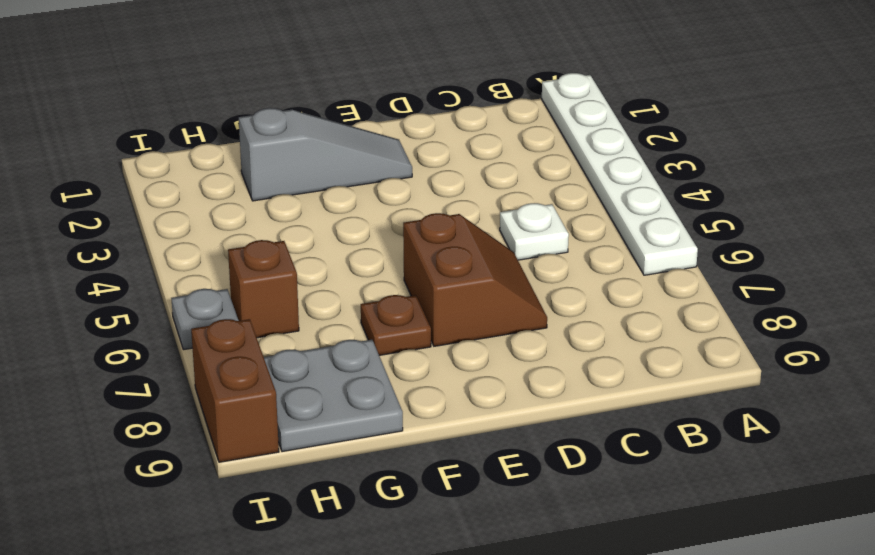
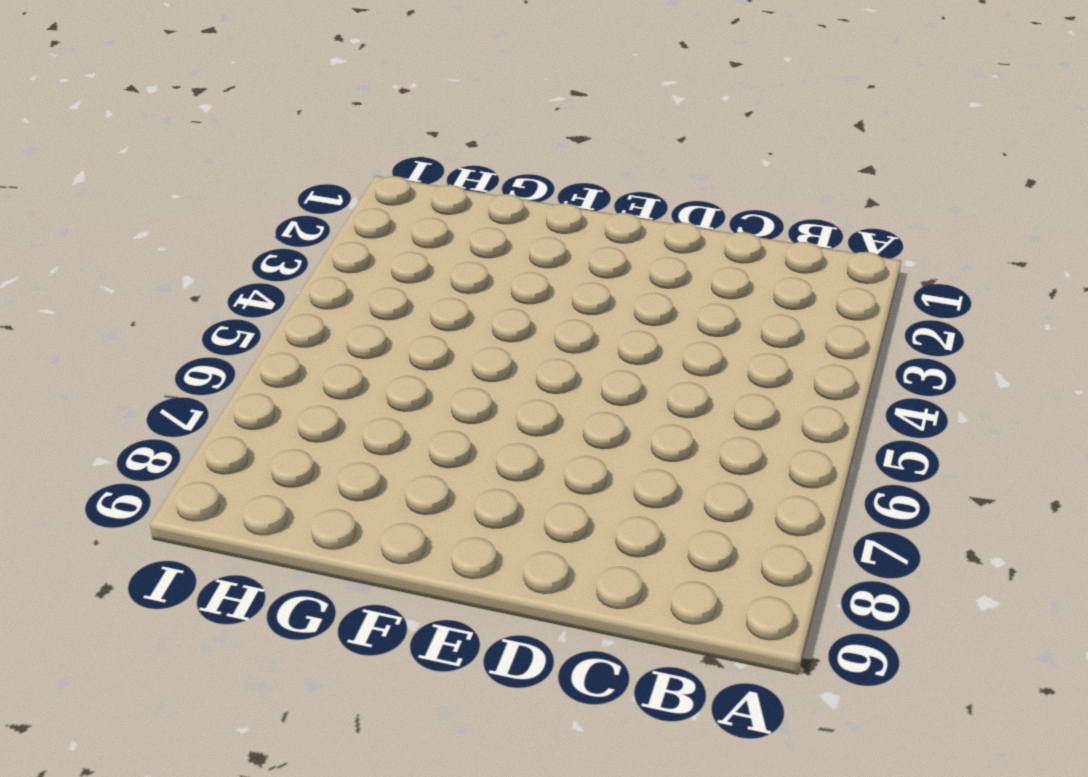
none -> white plate A1:A6 level 1
none -> white plate C5 level 1

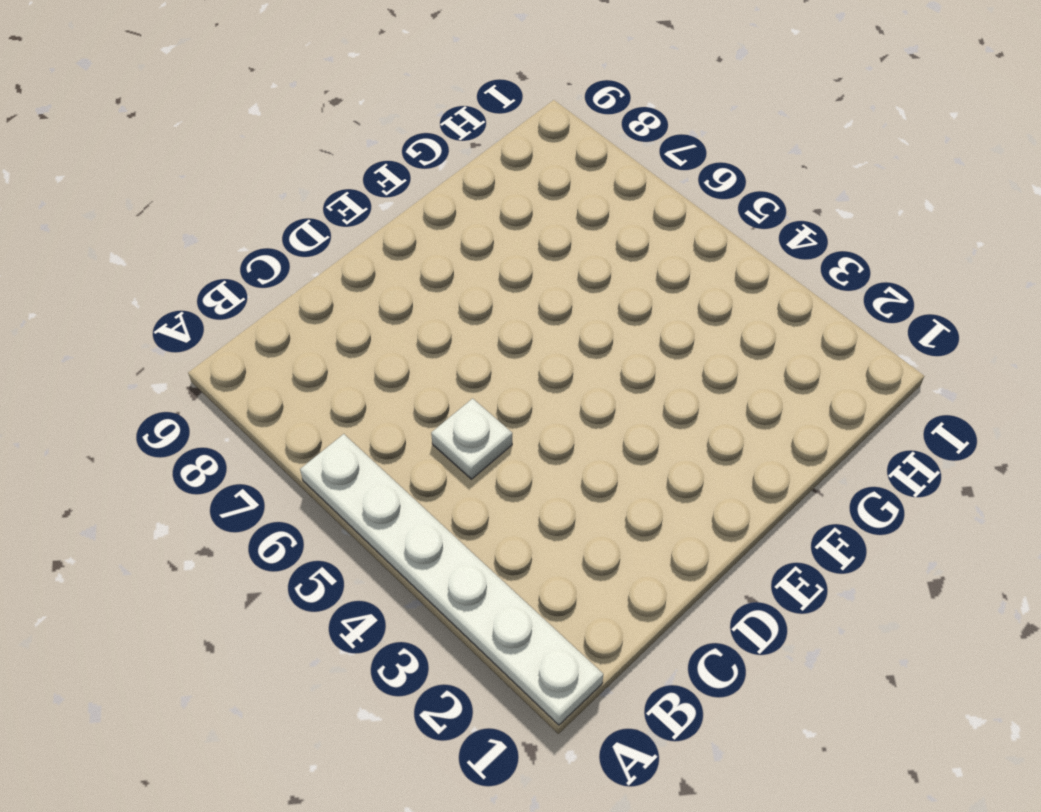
none -> brown slope D6:E7 level 1 top E
none -> grey slope E2:G2 level 1 top G

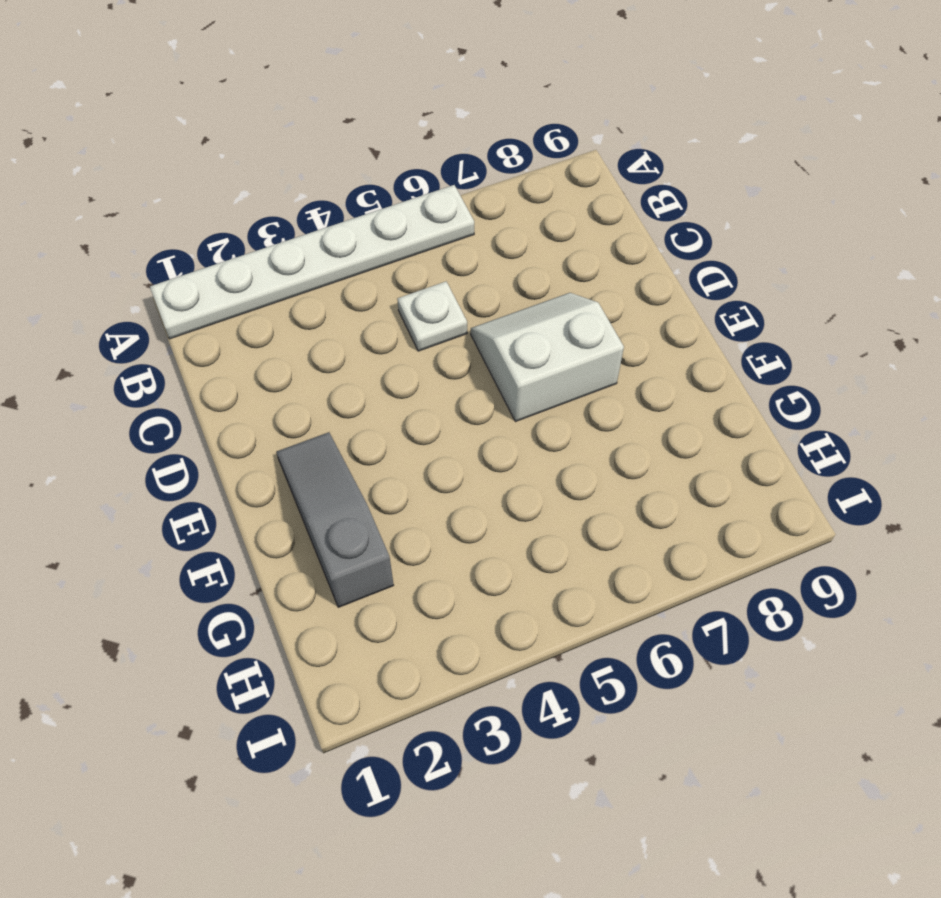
white slope D6:E7 level 1 top E -> brown slope D6:E7 level 1 top E
none -> brown plate F7 level 1
none -> grey plate G8:H9 level 1

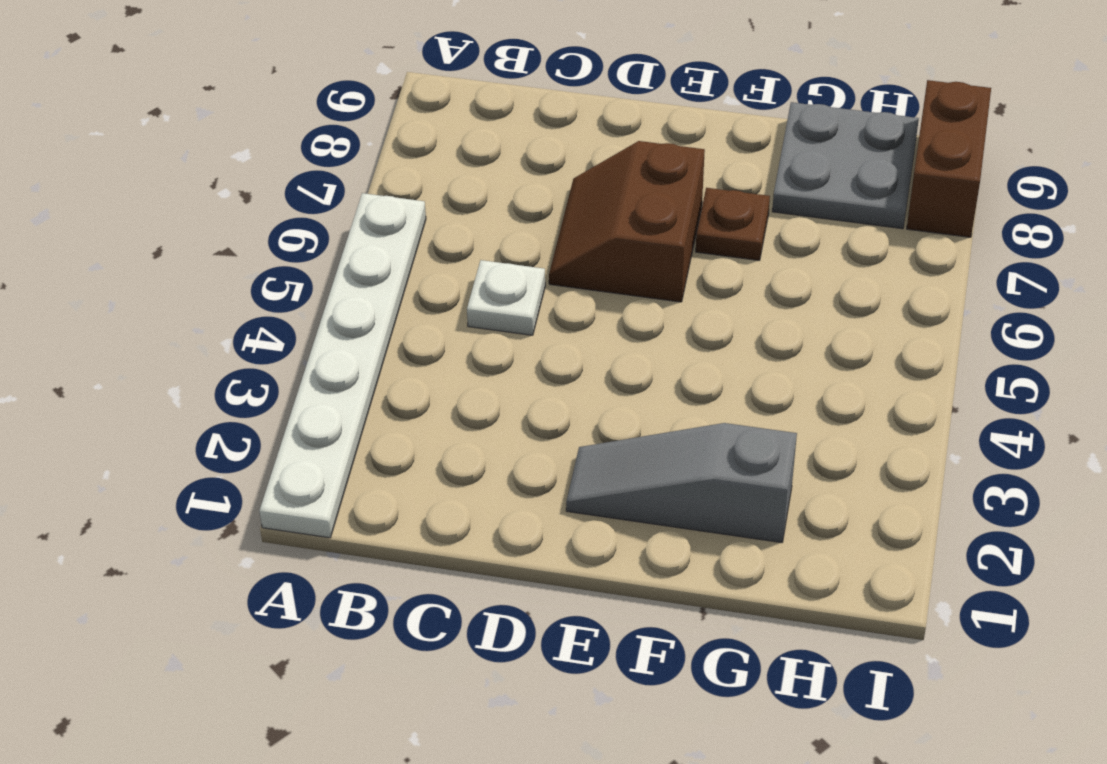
none -> brown brick H6 level 1
none -> grey plate I6 level 1

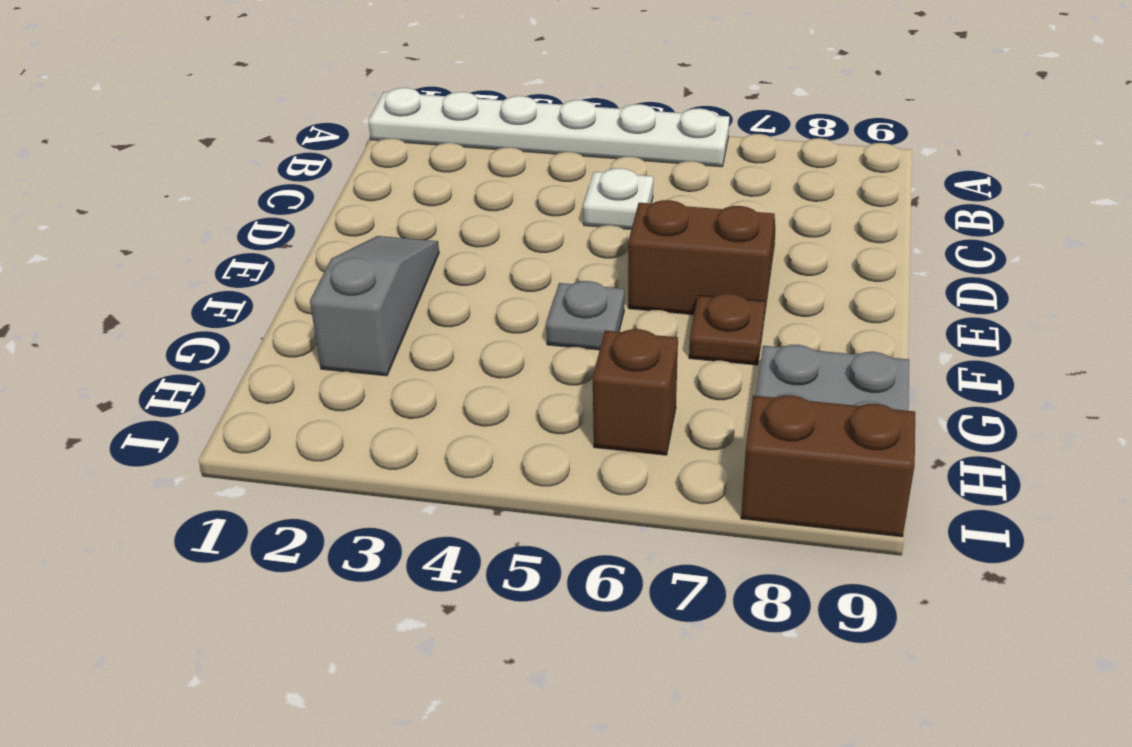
grey plate F5 level 1 -> grey plate I6 level 1

